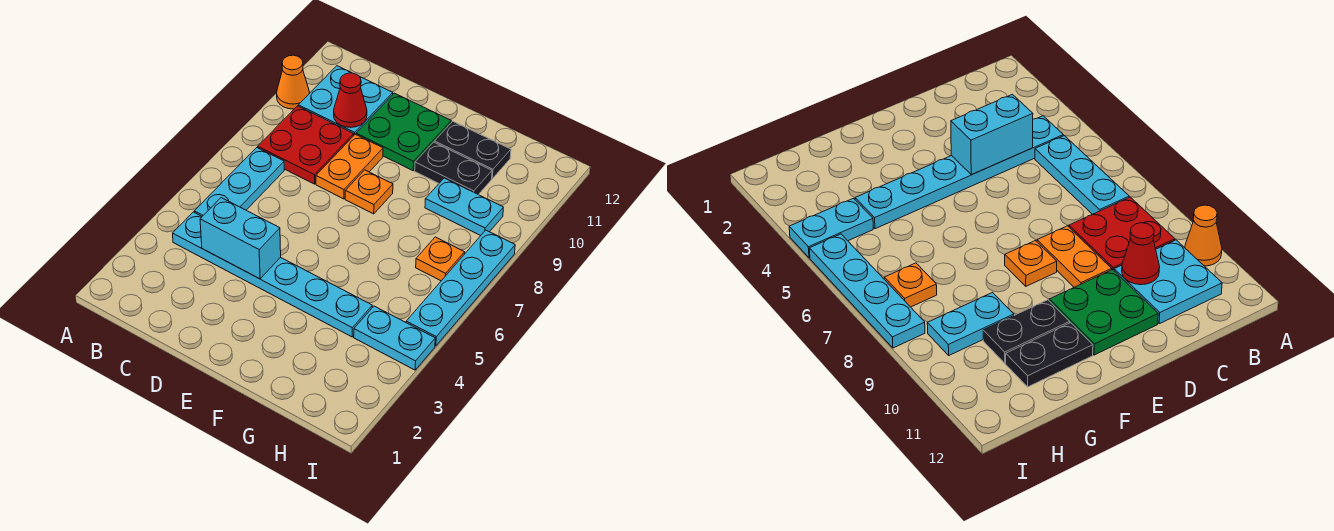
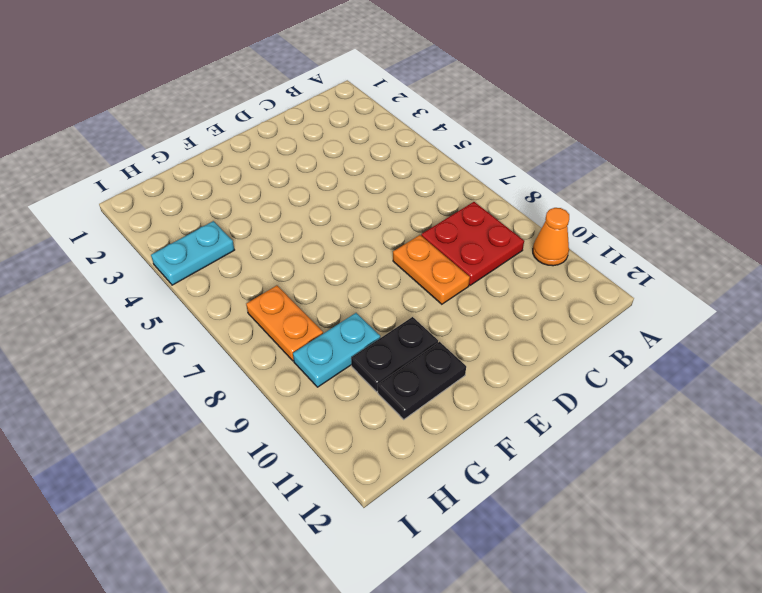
orange plate H7:H8 level 1 -> orange plate H7 level 1
none -> cyan plate B4:G4 level 1
none -> cyan plate B5:B7 level 1
none -> cyan plate B10:C11 level 1

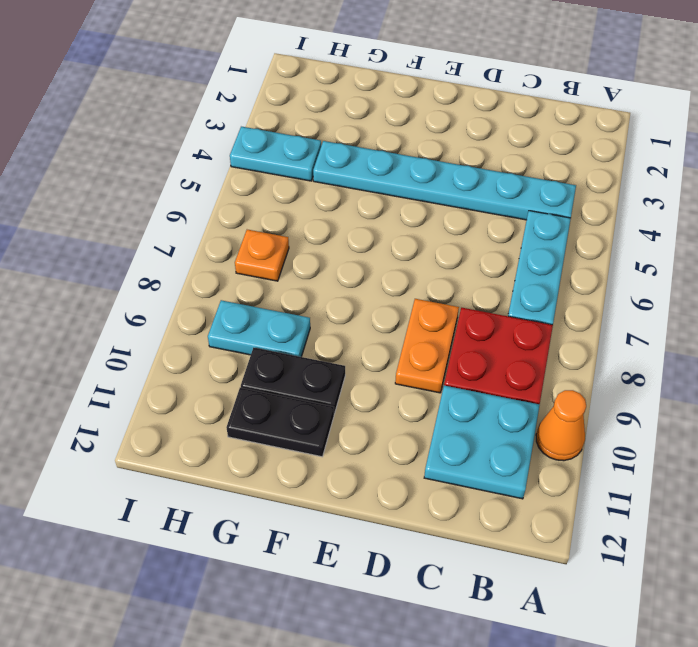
none -> green plate D10:E11 level 1
none -> orange plate E8 level 1
none -> cyan plate I5:I8 level 1

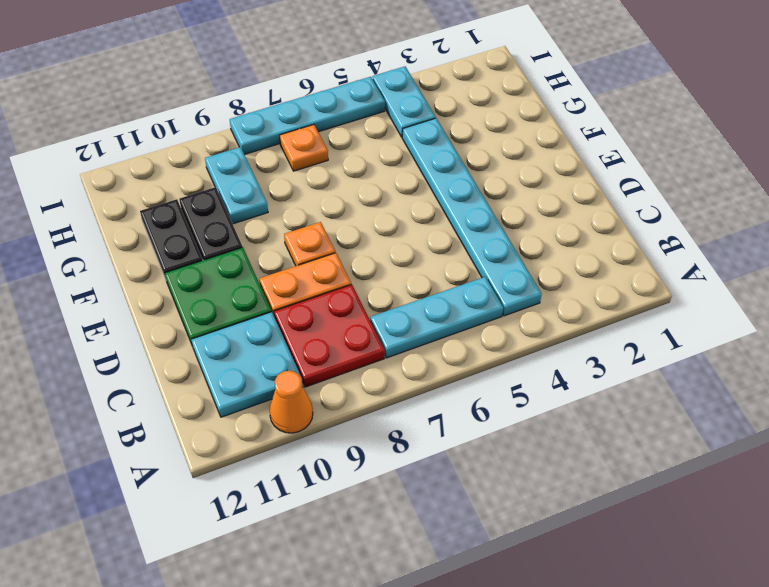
none -> cyan brick C4:D4 level 2
none -> red cone C10 level 2

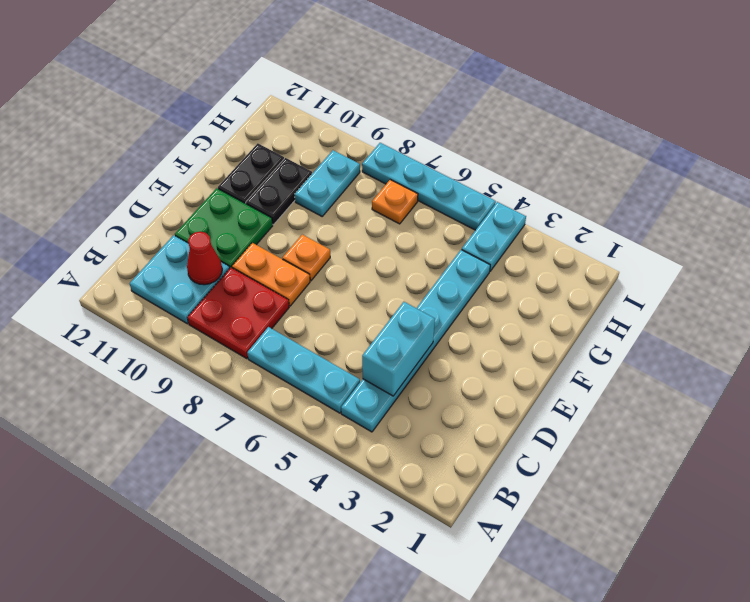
none -> orange cone A10 level 1

